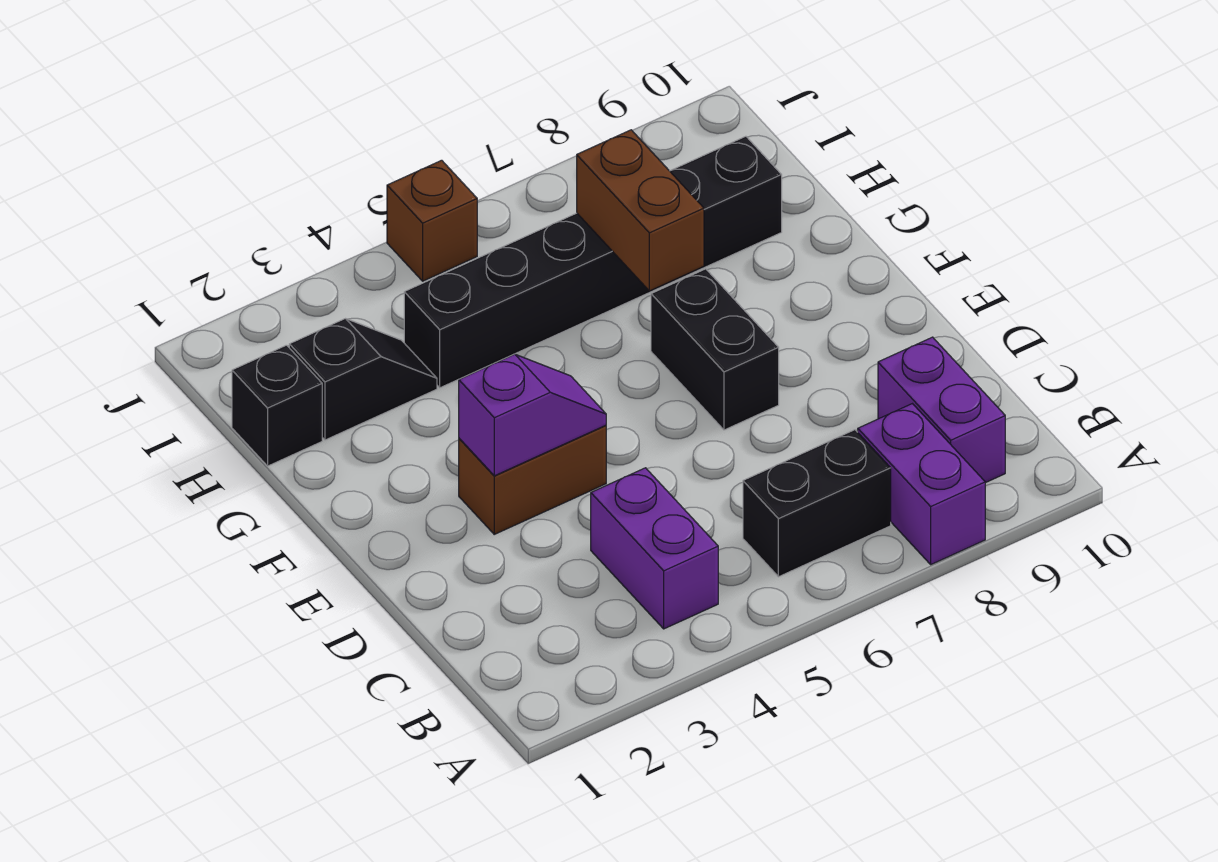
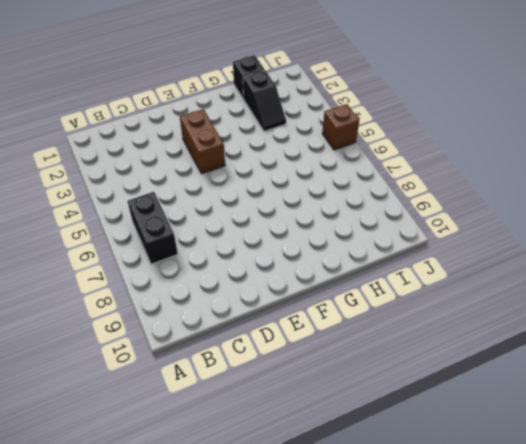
none -> purple brick A8:B8 level 1
none -> purple brick B4:C4 level 1
none -> purple brick B9:C9 level 1

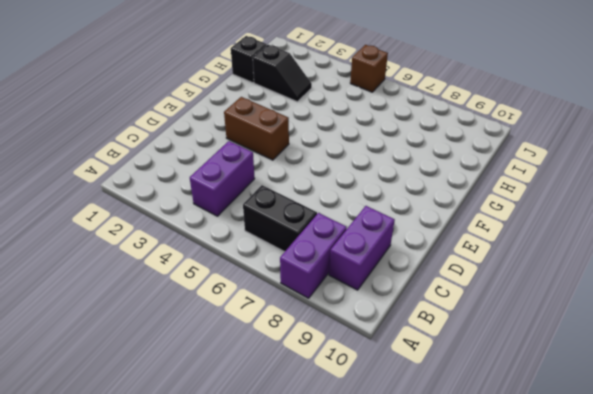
none -> black brick E7:F7 level 1
none -> black brick H4:H9 level 1
none -> purple slope E3:E4 level 2 top 3

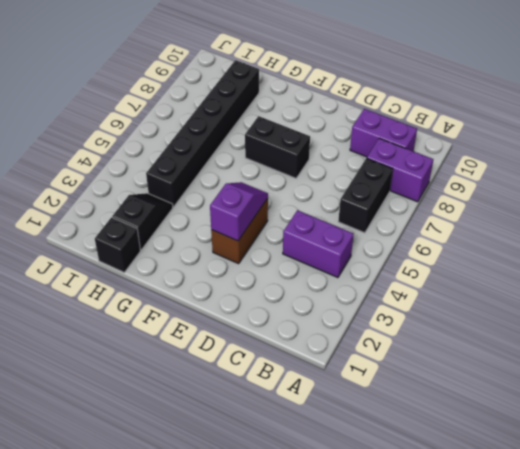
none -> brown brick J5 level 1
none -> brown brick G7:H7 level 2

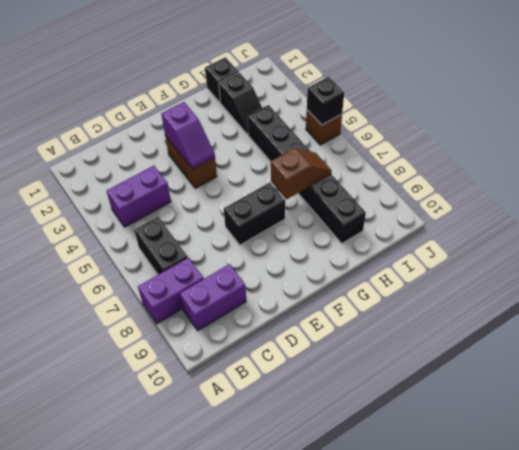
brown slope G7:H7 level 2 top G -> brown brick G7:H7 level 2
black brick J5 level 2 -> none

